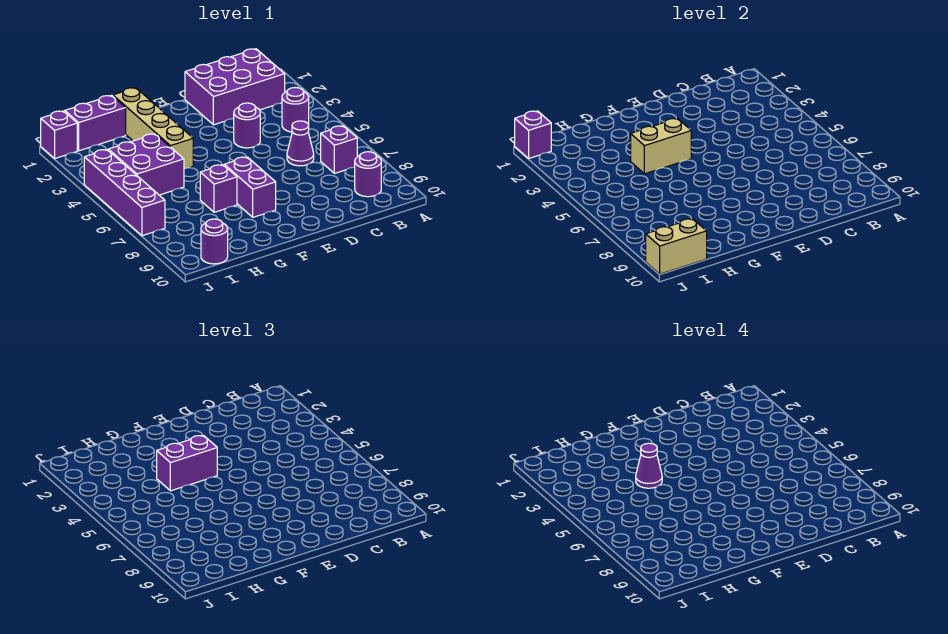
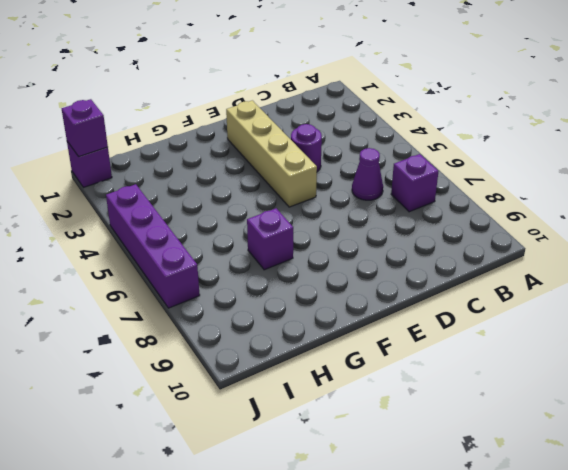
tan brick E2:E5 level 1 -> tan brick G1:G4 level 1
none -> purple brick B1:D2 level 1
none -> purple round brick B4 level 1
none -> purple round brick B9 level 1

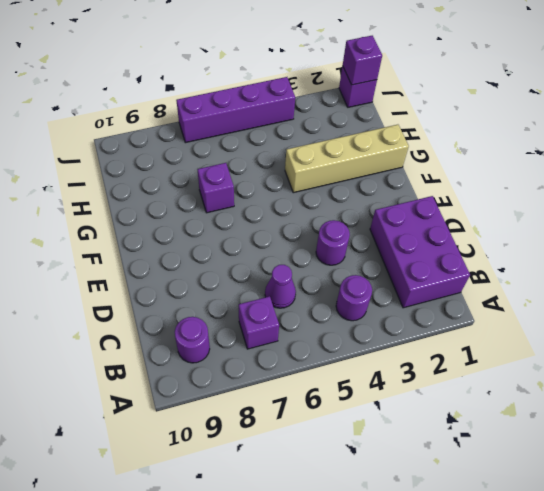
none -> purple brick F7:F8 level 1
none -> purple brick H1:I1 level 1
none -> purple brick H4:I5 level 1

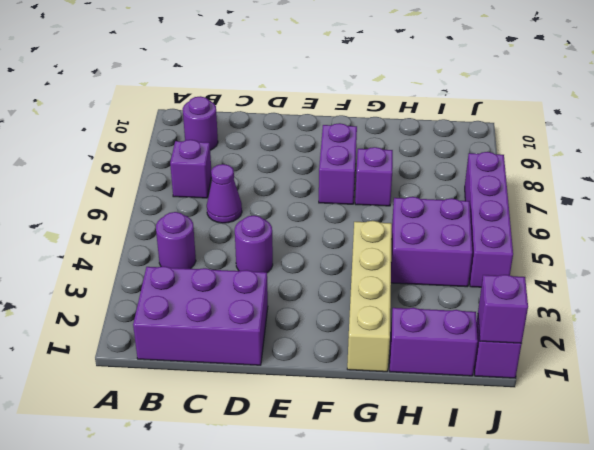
none -> purple round brick I10 level 1
none -> tan brick F4:G4 level 2
none -> tan brick I10:J10 level 2

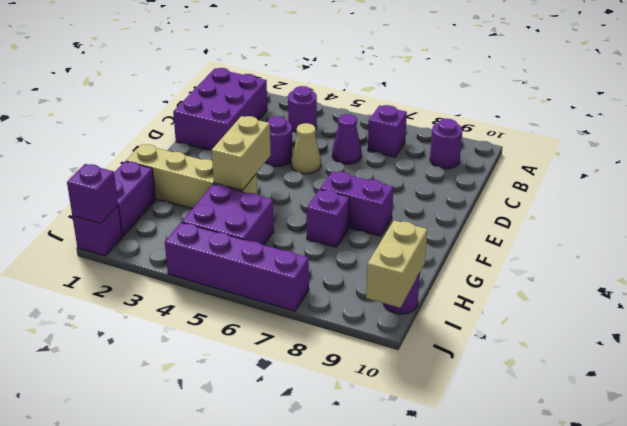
tan cone D5 level 1 -> none
none -> purple brick F4:G4 level 3
none -> purple cone G4 level 4

